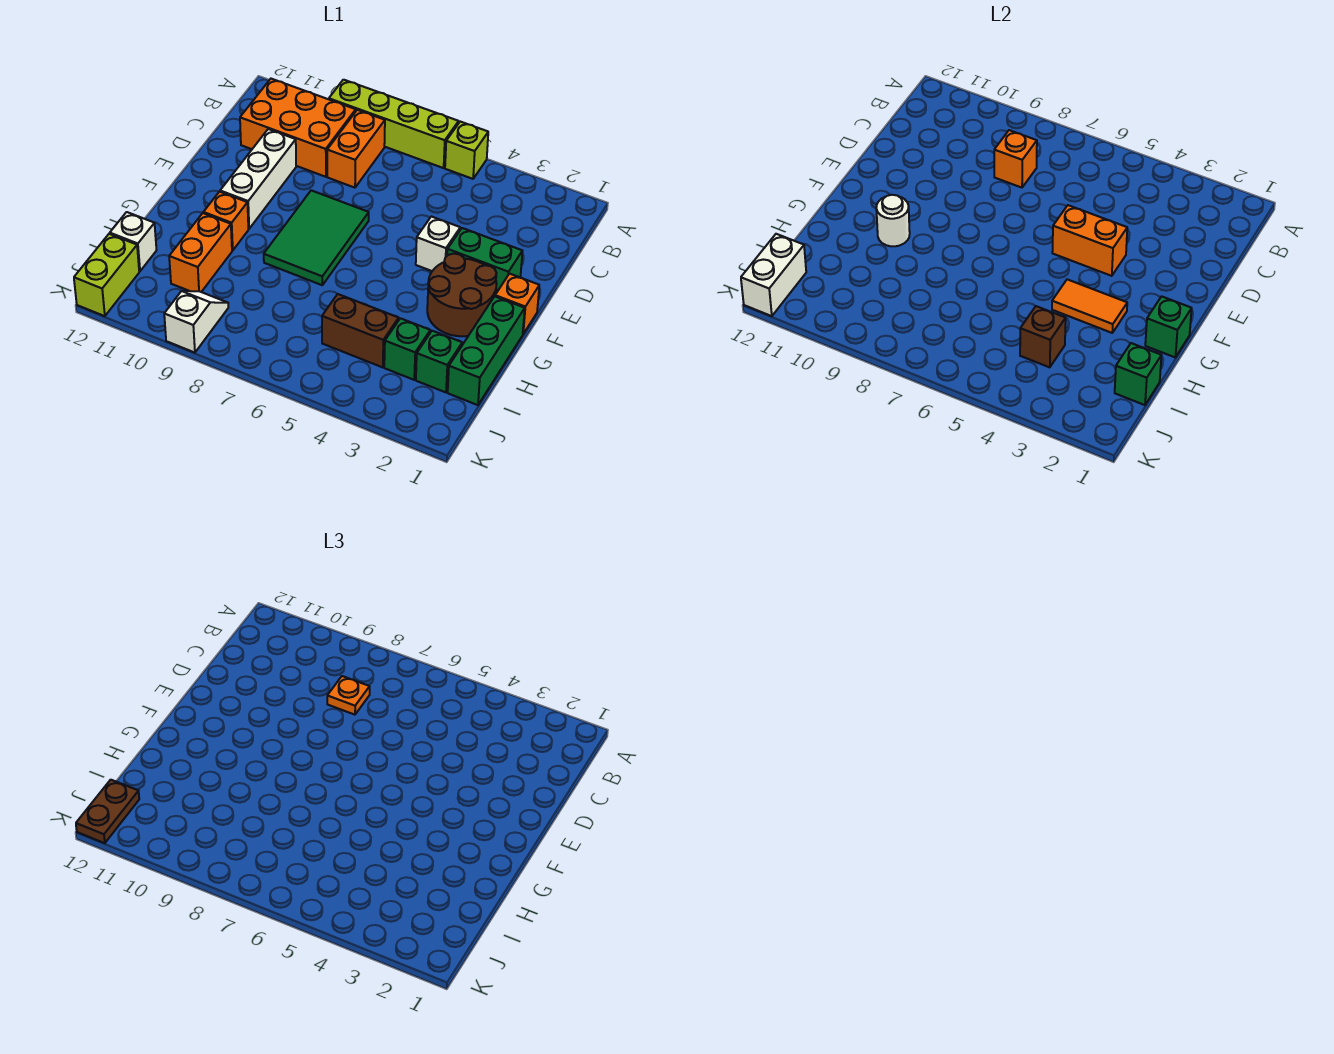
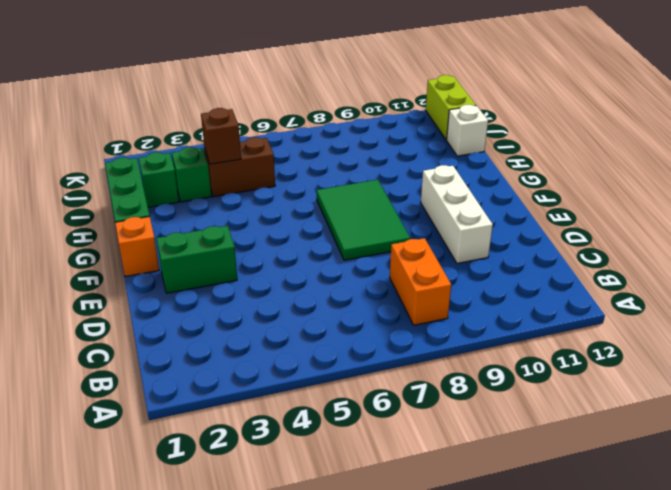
none -> lime brick A5 level 1
none -> lime brick A6:A9 level 1
none -> orange brick B9:C11 level 1

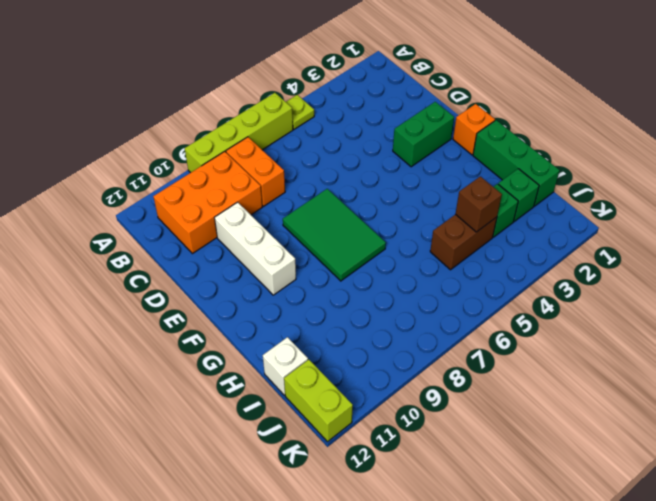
lime plate A5 level 1 -> lime brick A5 level 1
none -> white brick E4 level 1
none -> brown round brick F2:G3 level 1
none -> orange brick G10 level 1

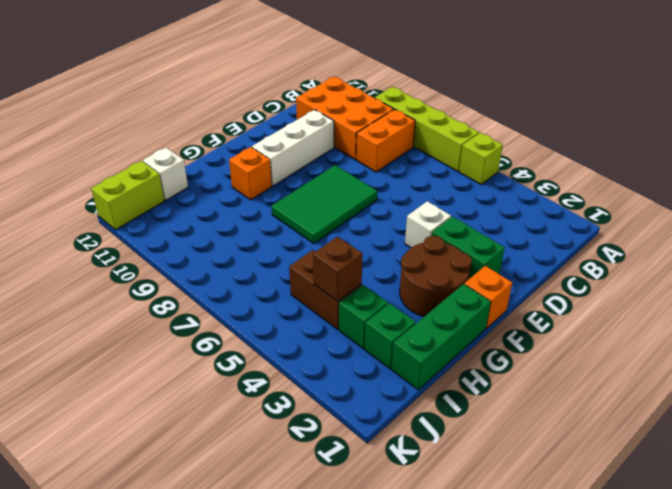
none -> orange brick H10:I10 level 1
none -> white slope J9:K9 level 1 top K
none -> orange brick C8 level 2

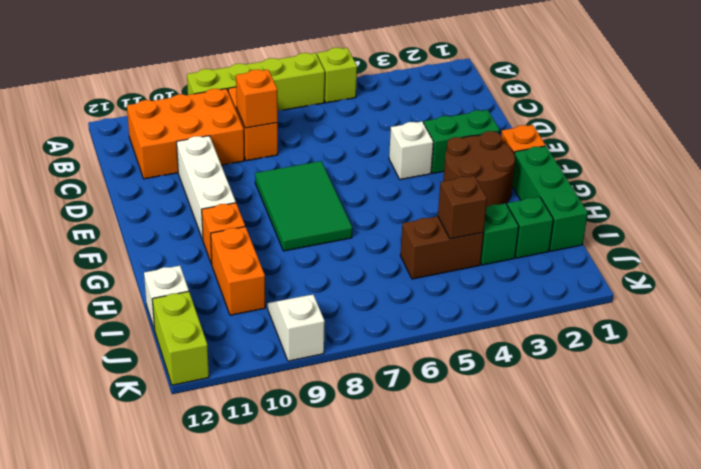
none -> orange brick E4:E5 level 2
none -> green brick G1 level 2
none -> orange tile G3:G4 level 2

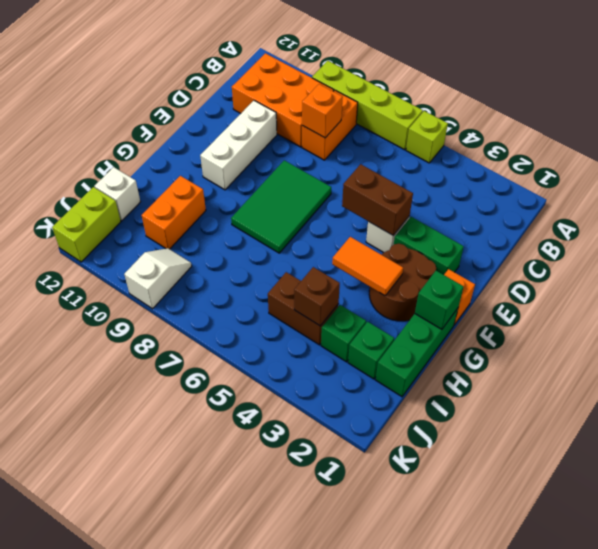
brown brick E4:E5 level 2 -> orange brick E4:E5 level 2
none -> orange brick G10 level 1
none -> white round brick G10 level 2
none -> green brick I1 level 2

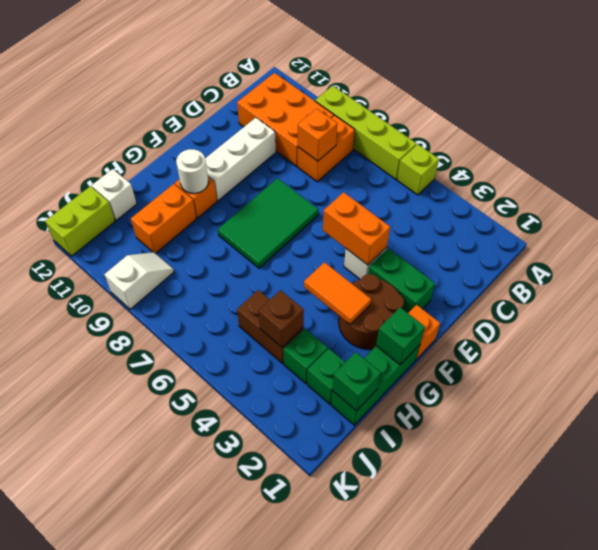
none -> white brick J12:K12 level 2
none -> orange plate C8 level 3
none -> brown plate J12:K12 level 3

